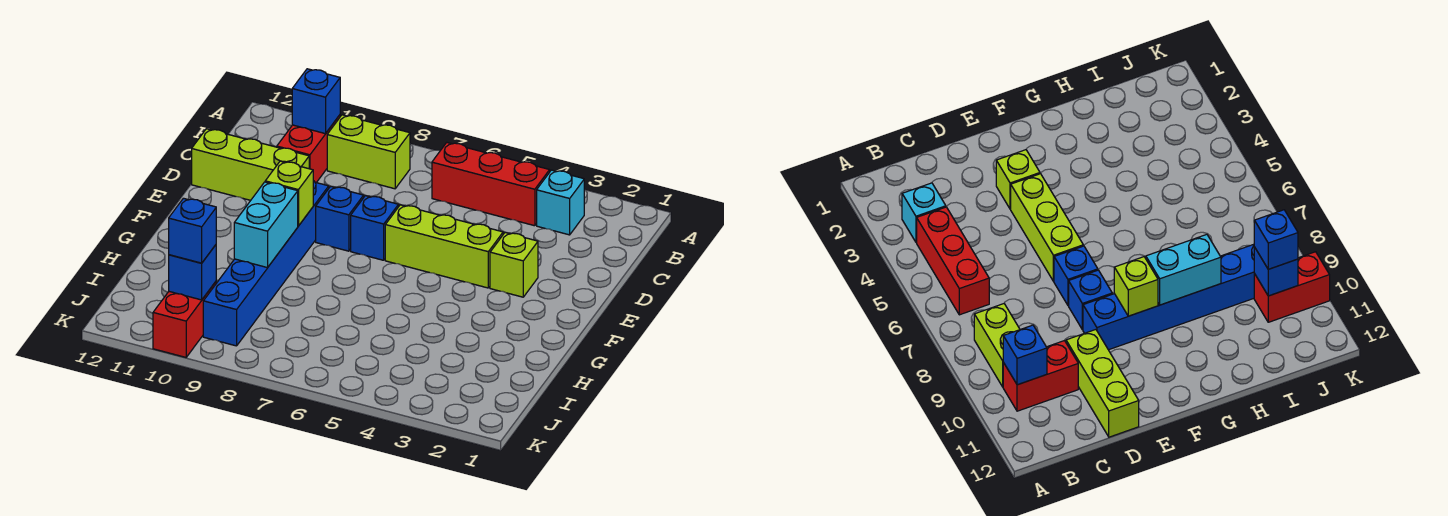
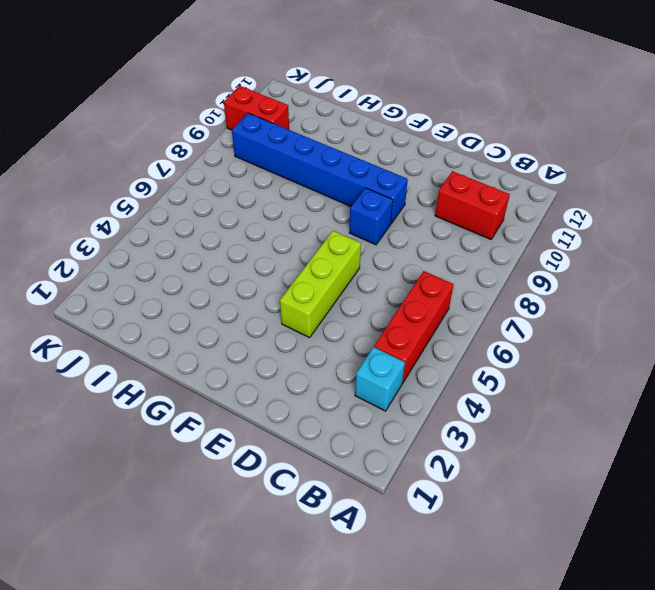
none -> lime brick B8:B9 level 1
none -> lime brick D10:D12 level 1
none -> lime brick E3 level 1

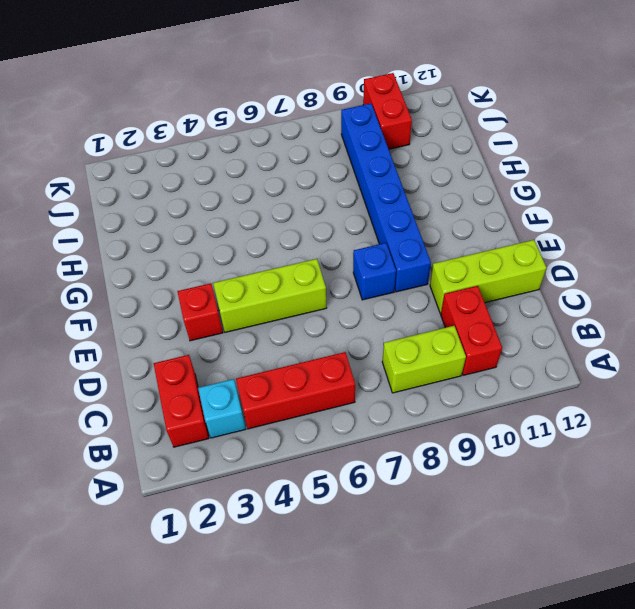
red brick B2:C2 level 1 -> none
red brick E3 level 1 -> lime brick E3 level 1
none -> blue brick E7 level 1
none -> blue brick B10 level 2
none -> lime brick F9 level 2

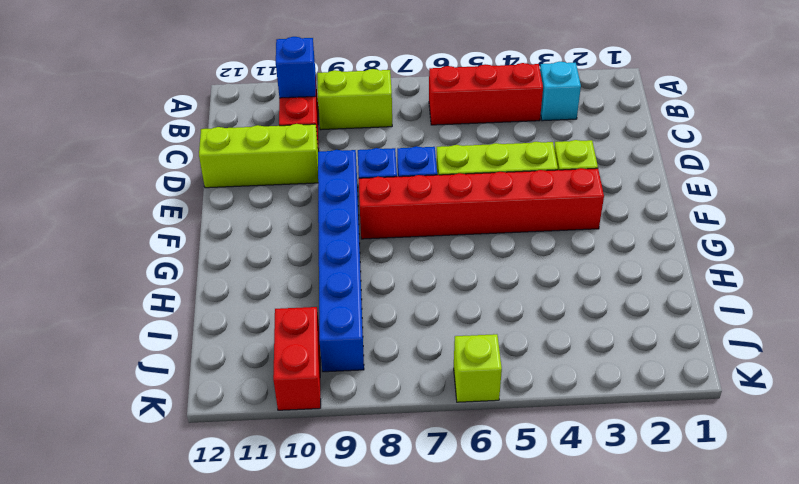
red brick F3:F8 level 1 -> none
lime brick K6 level 1 -> lime brick F9 level 2
none -> cyan brick G9:H9 level 2
none -> blue brick J10 level 2
none -> blue brick J10 level 3

